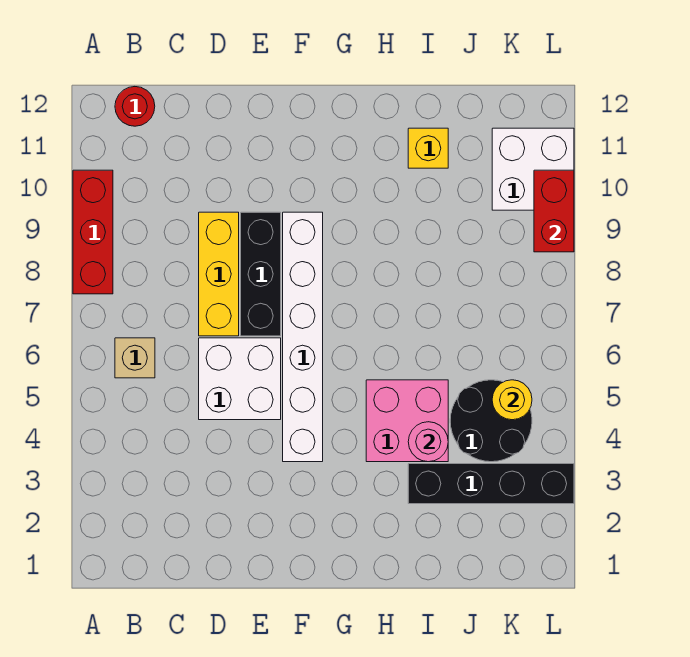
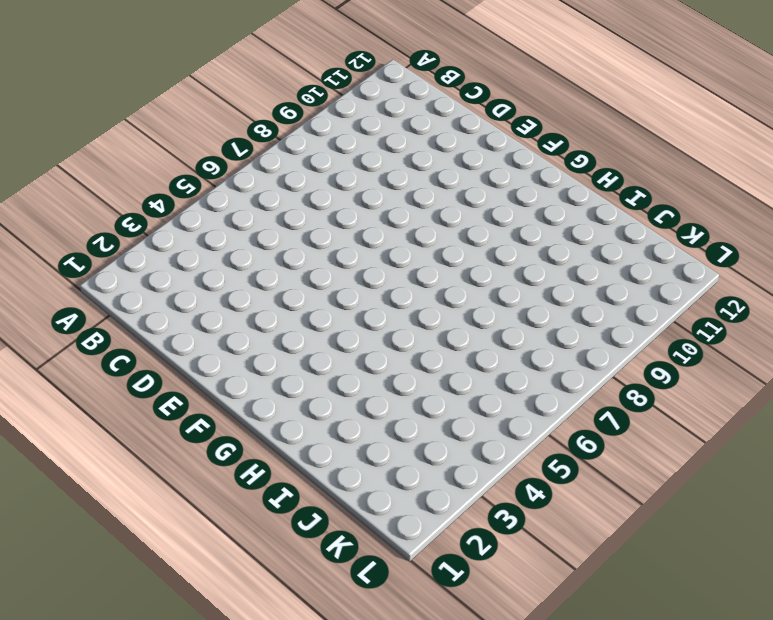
none -> red brick A8:A10 level 1
none -> tan brick B6 level 1
none -> red round brick B12 level 1

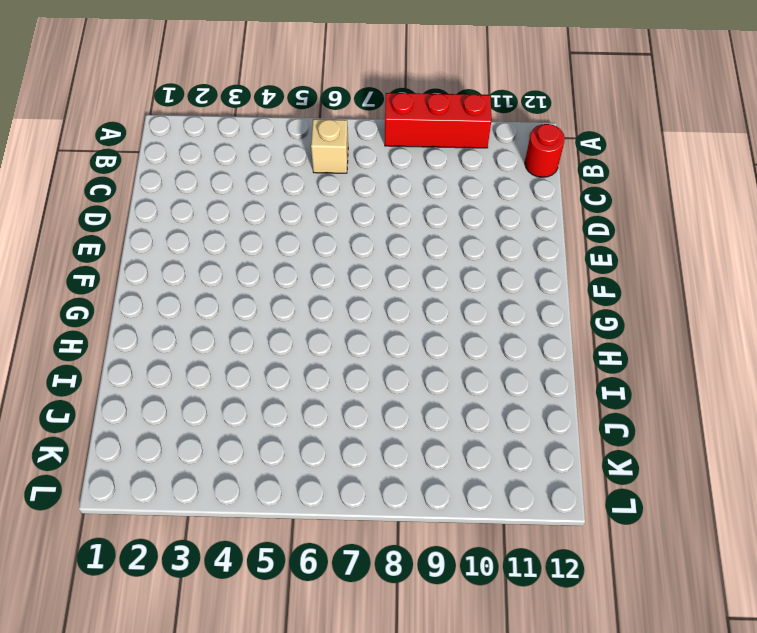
none -> white brick D5:E6 level 1
none -> yellow brick D7:D9 level 1
none -> black brick E7:E9 level 1

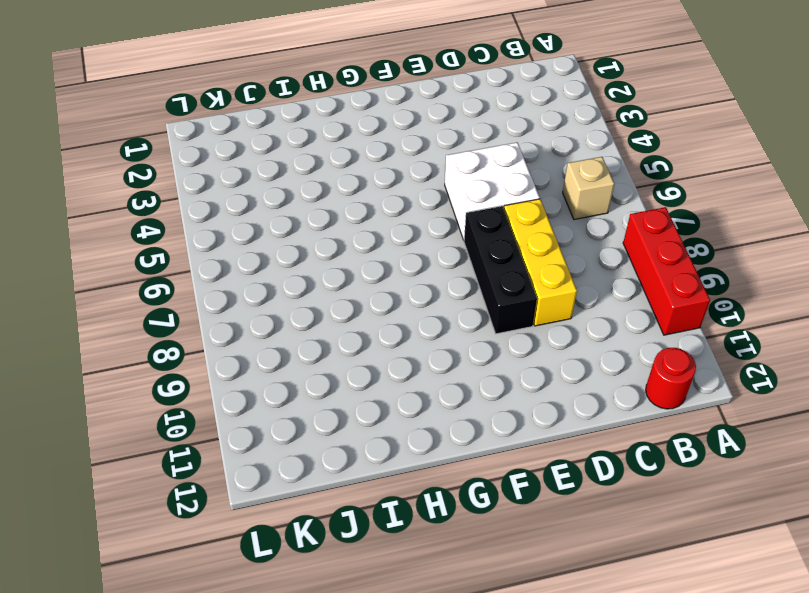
none -> white brick F4:F9 level 1
none -> pink brick H4:I5 level 1
none -> black brick I3:L3 level 1

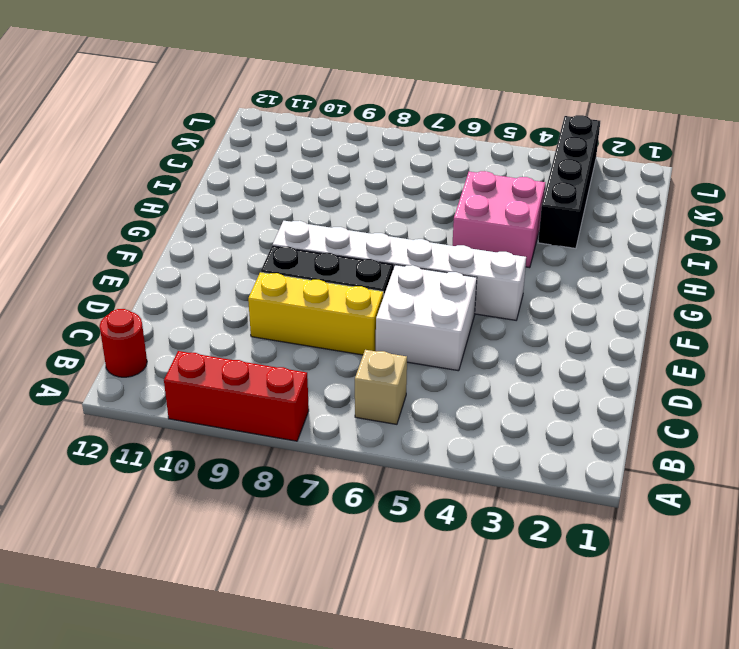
none -> yellow brick I11 level 1
none -> black round brick J4:K5 level 1
none -> white brick K10:L11 level 1

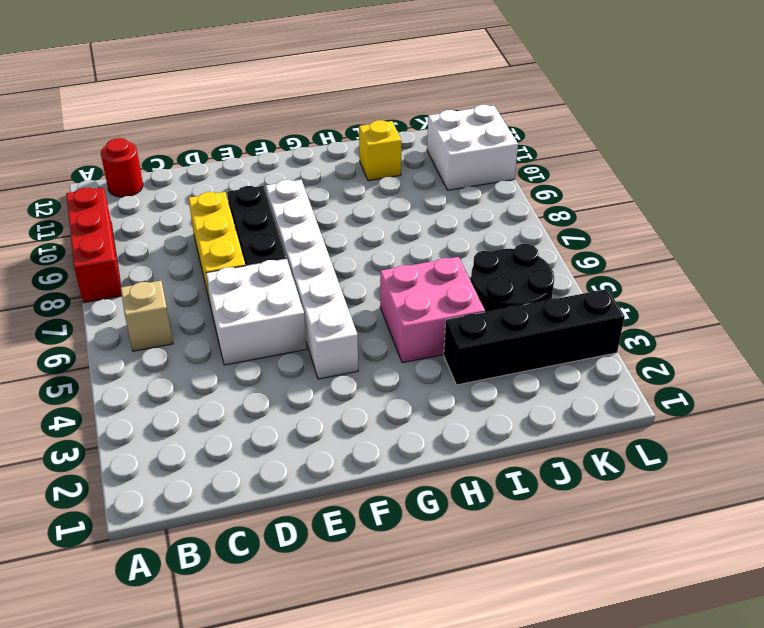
none -> pink round brick I4 level 2
none -> yellow round brick K5 level 2
none -> red brick L9:L10 level 2

